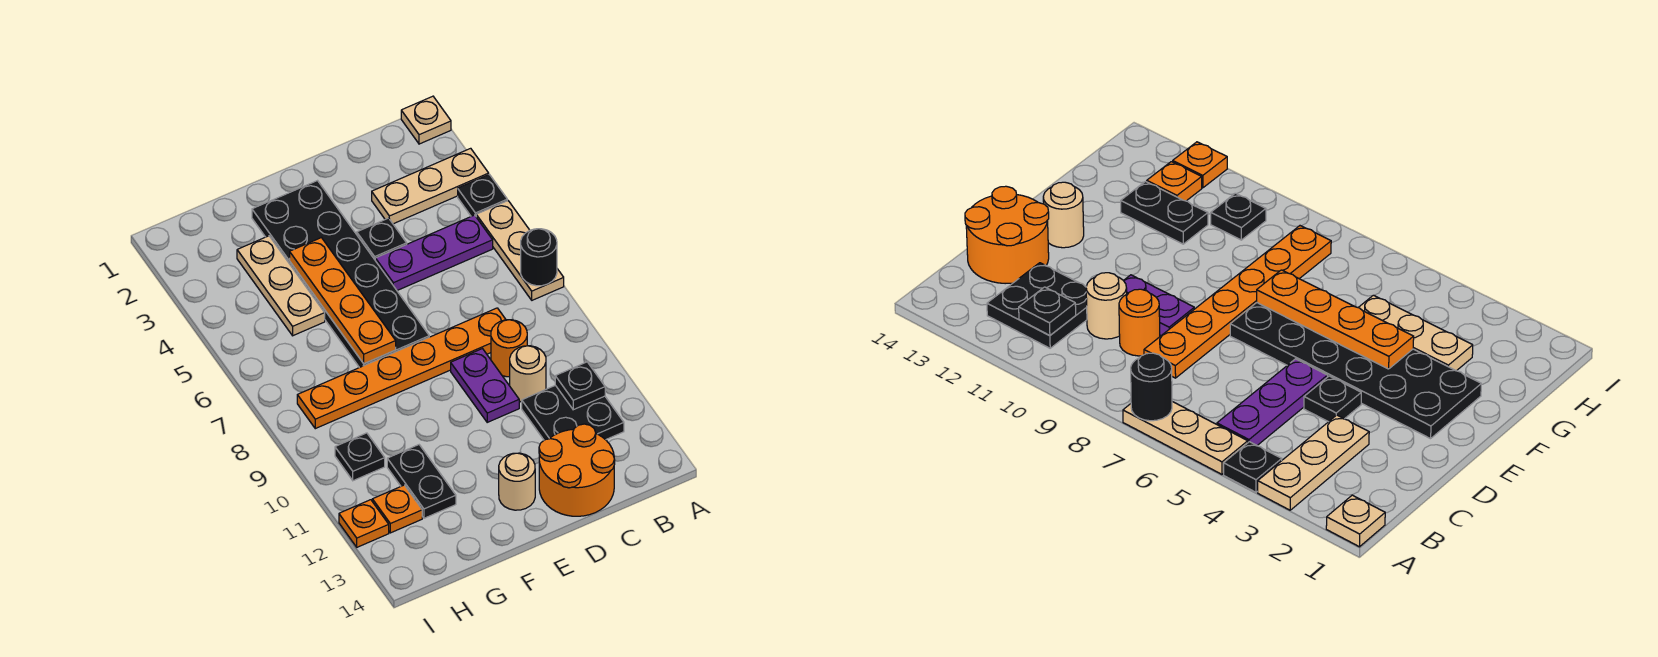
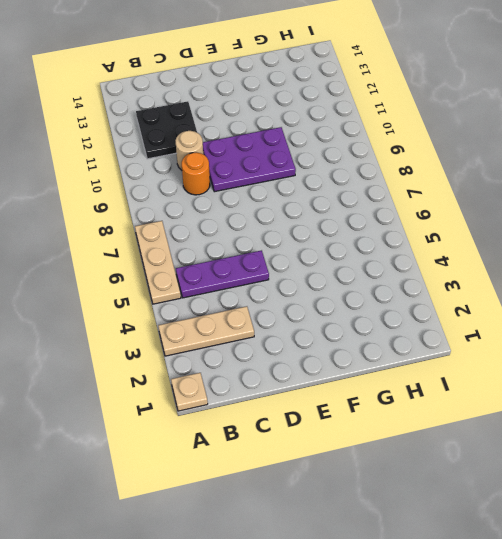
purple plate D9:F10 level 1 -> purple plate D9:D10 level 1
none -> black plate A4 level 1
none -> orange plate C8:H8 level 1
none -> orange round brick C13:D14 level 1

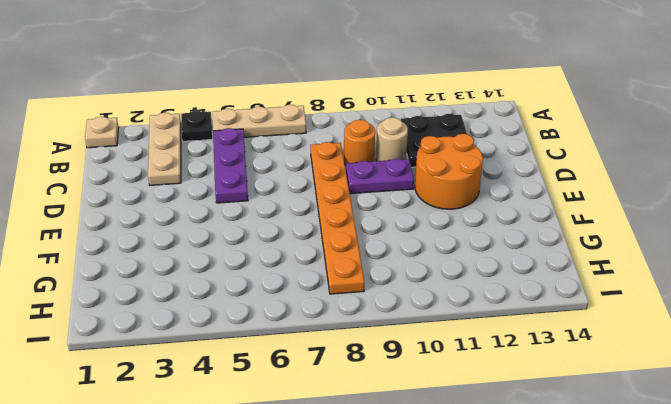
orange round brick D11:E12 level 1 -> orange round brick C13:D14 level 1
none -> black plate D4 level 1
none -> black plate E2:F7 level 1
none -> tan round brick E13 level 1

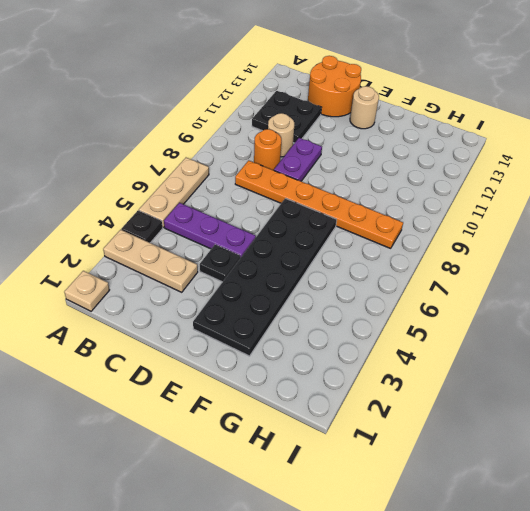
none -> tan plate G3:G5 level 1
none -> black plate G11:G12 level 1
none -> black plate H10 level 1

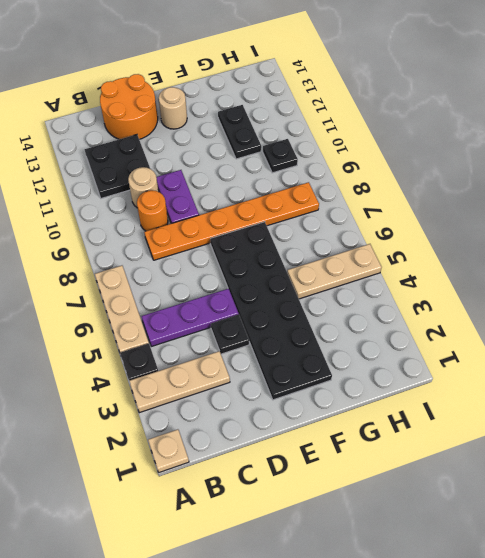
tan plate G5:I5 level 1 -> tan plate G3:G5 level 1
none -> orange plate H12 level 1
none -> orange plate I12 level 1
none -> black round brick A7 level 2

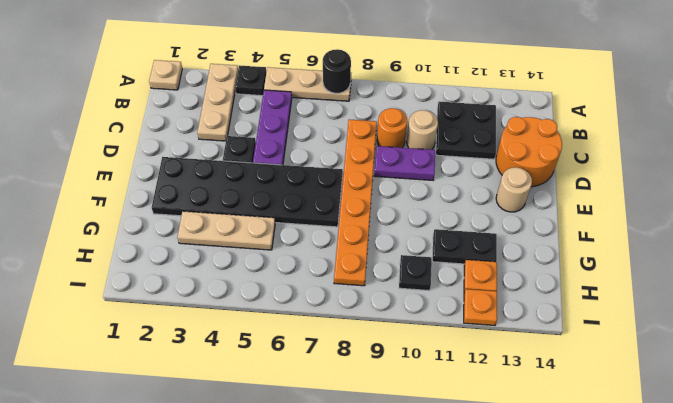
none -> black plate B11 level 2
none -> orange plate F4:F7 level 2

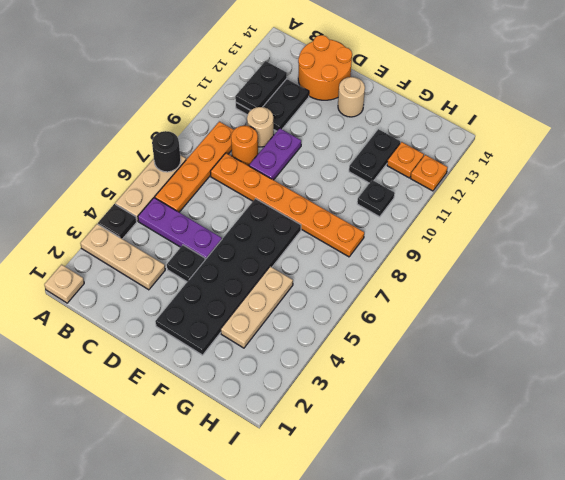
orange plate B6:B9 level 1 -> orange plate F4:F7 level 2
black plate B11:B12 level 2 -> black plate B11 level 2

